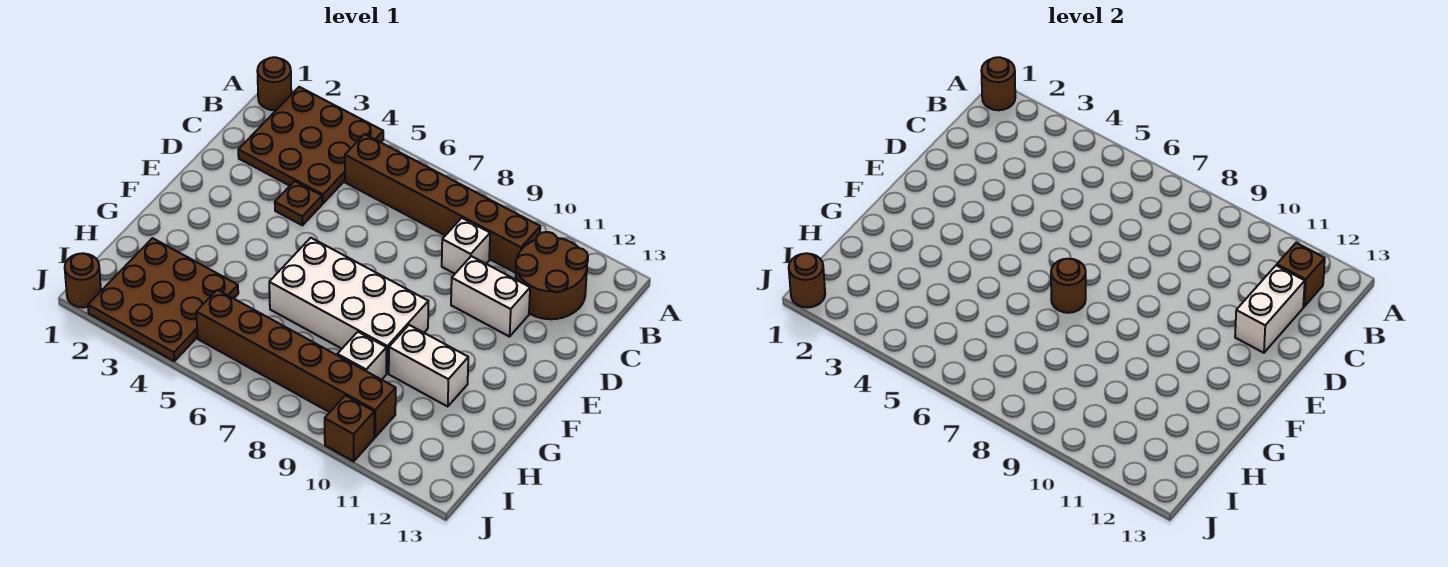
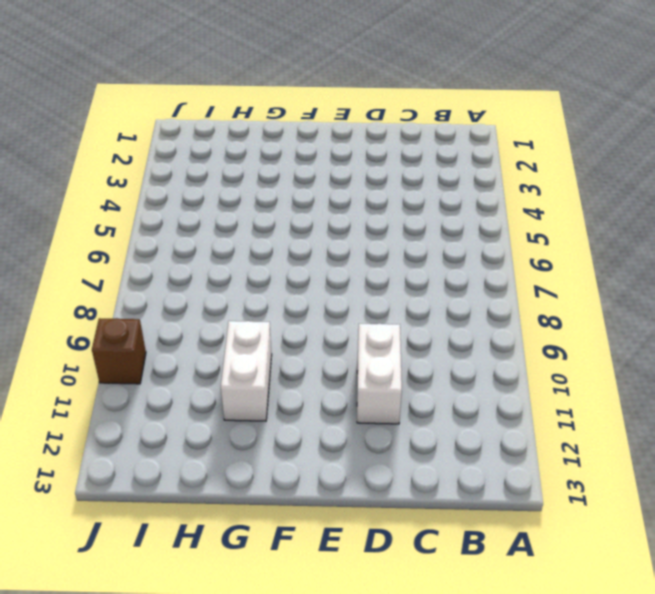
none -> brown round brick A1 level 1
none -> brown plate A2:C4 level 1
none -> brown brick B5:B10 level 1

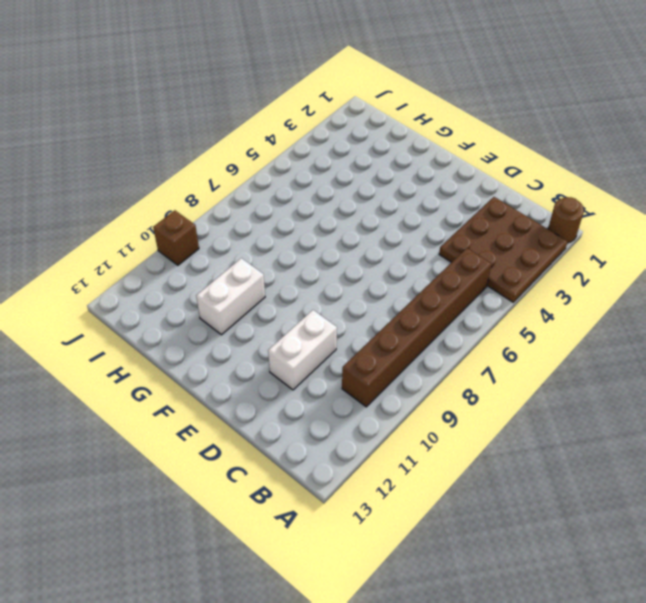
none -> brown round brick B11:C12 level 1
none -> white brick C9 level 1
none -> brown plate D4 level 1

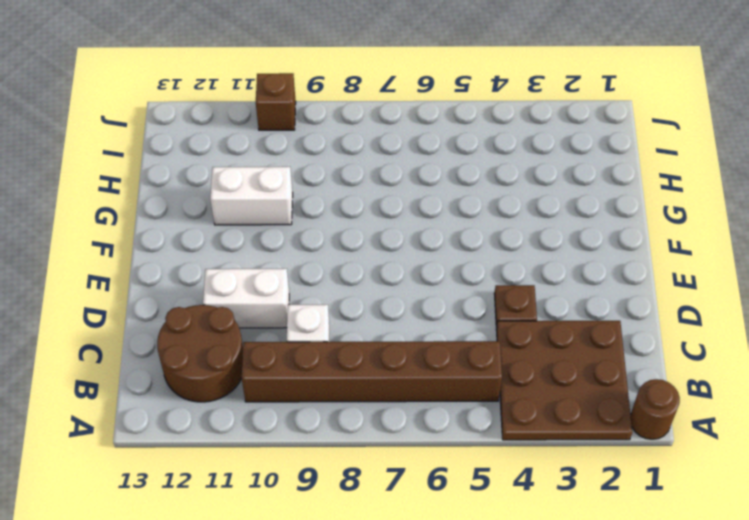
none -> white brick F6:G9 level 1
none -> brown plate H2:J4 level 1
none -> white brick H9 level 1

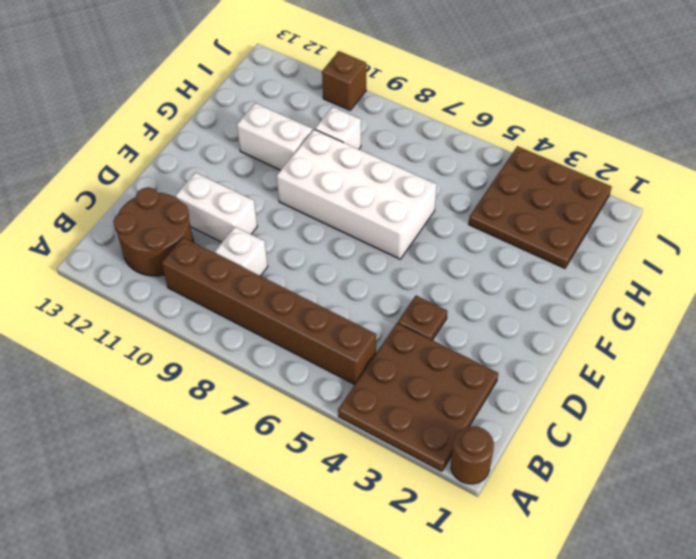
none -> brown brick I5:I10 level 1
none -> brown round brick J1 level 1
none -> brown round brick A1 level 2

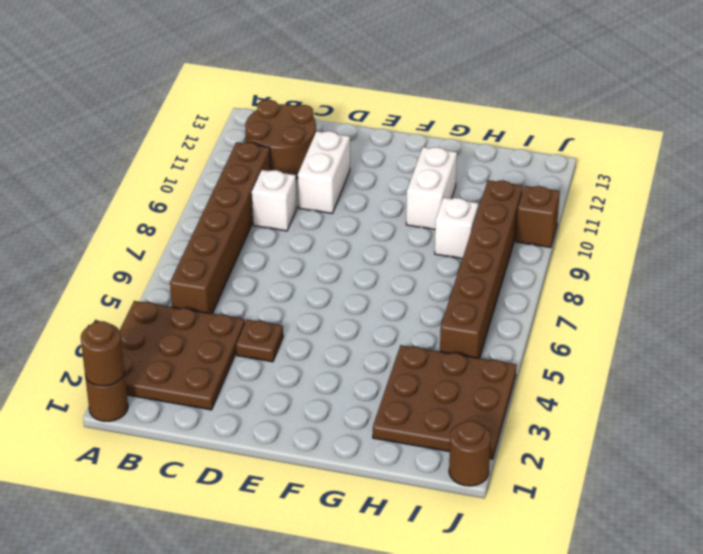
none -> white brick F6:G9 level 1
none -> brown brick B12 level 2
none -> white brick C12:D12 level 2

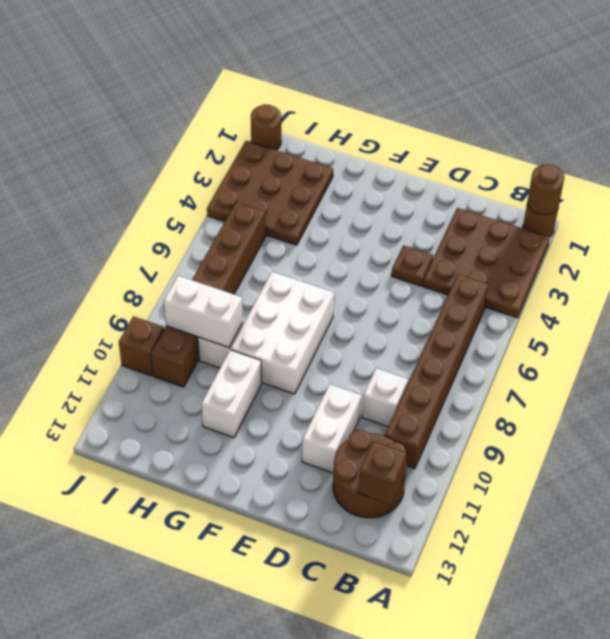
white brick F7:G9 level 1 -> white brick F6:G9 level 1
white brick H9:I9 level 2 -> white brick C12:D12 level 2
none -> brown round brick F7 level 2
none -> brown round brick J1 level 2

